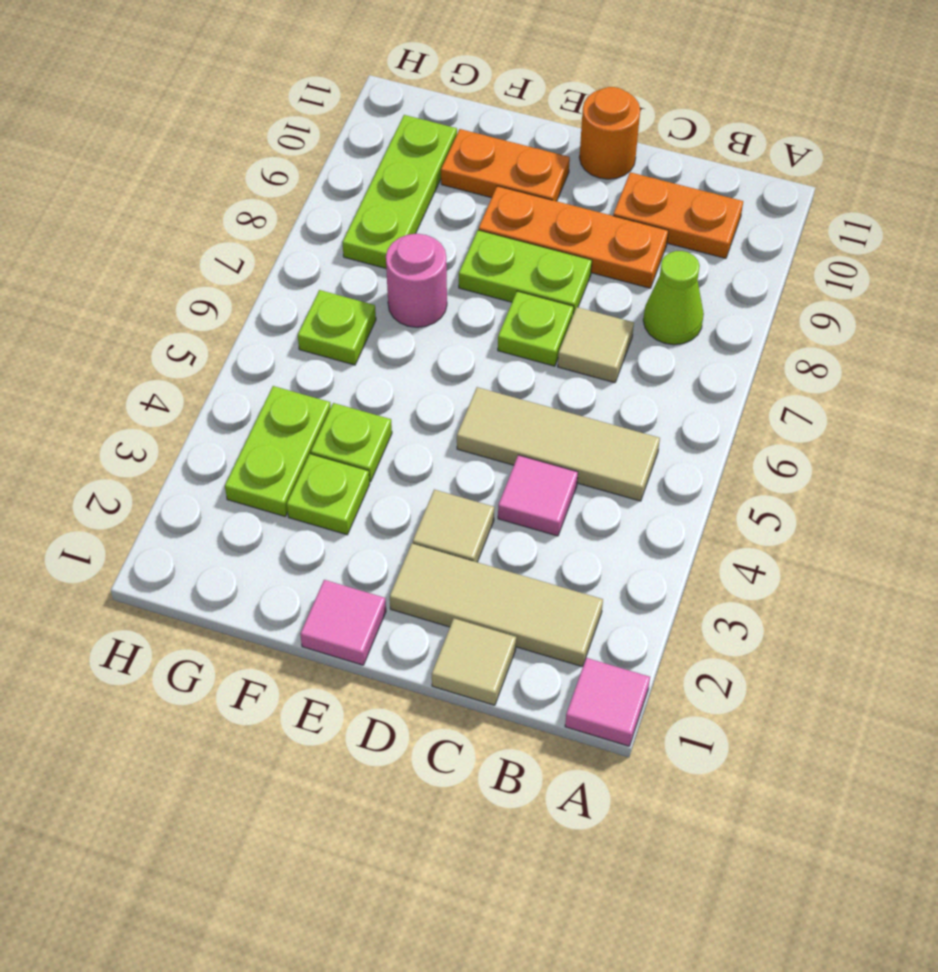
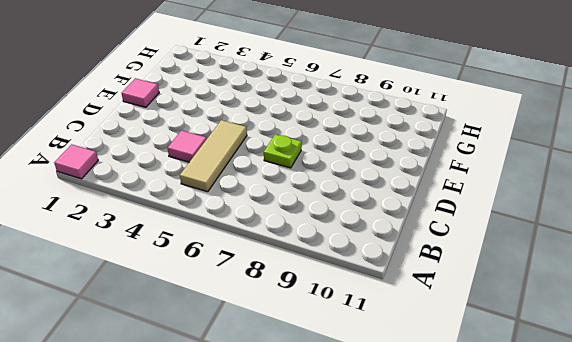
none -> tan tile B2:D2 level 1
none -> lime cone B8 level 1
none -> orange plate B10:C10 level 1

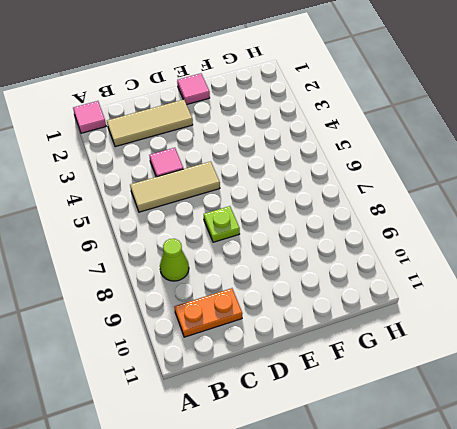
none -> tan tile C1 level 1
none -> tan tile C7 level 1
none -> orange plate C9:E9 level 1

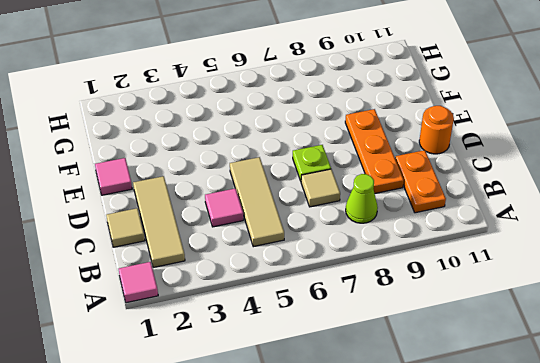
none -> tan tile D3 level 1
none -> lime plate D8:E8 level 1
none -> orange plate E10:F10 level 1

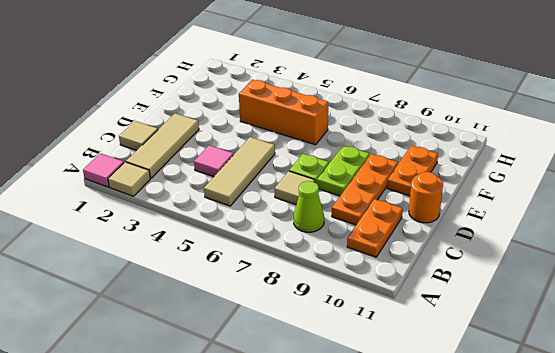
tan tile A2 level 1 -> tan tile D3 level 1
orange brick F4:F6 level 1 -> lime plate F4 level 1
none -> pink tile E1 level 1
none -> lime plate F3 level 1
none -> pink round brick F7 level 1

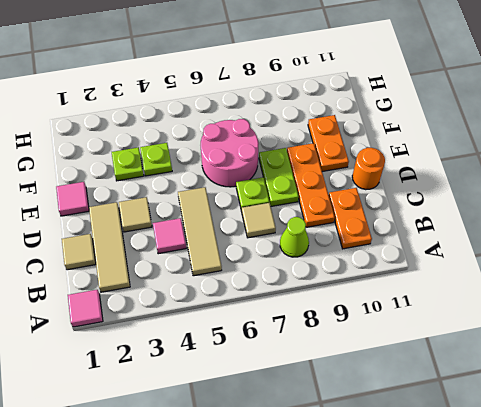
pink round brick E6:F7 level 1 -> pink round brick F7 level 1
none -> lime plate G3:G4 level 1
none -> lime plate G6 level 1
none -> lime plate G8:G10 level 1

